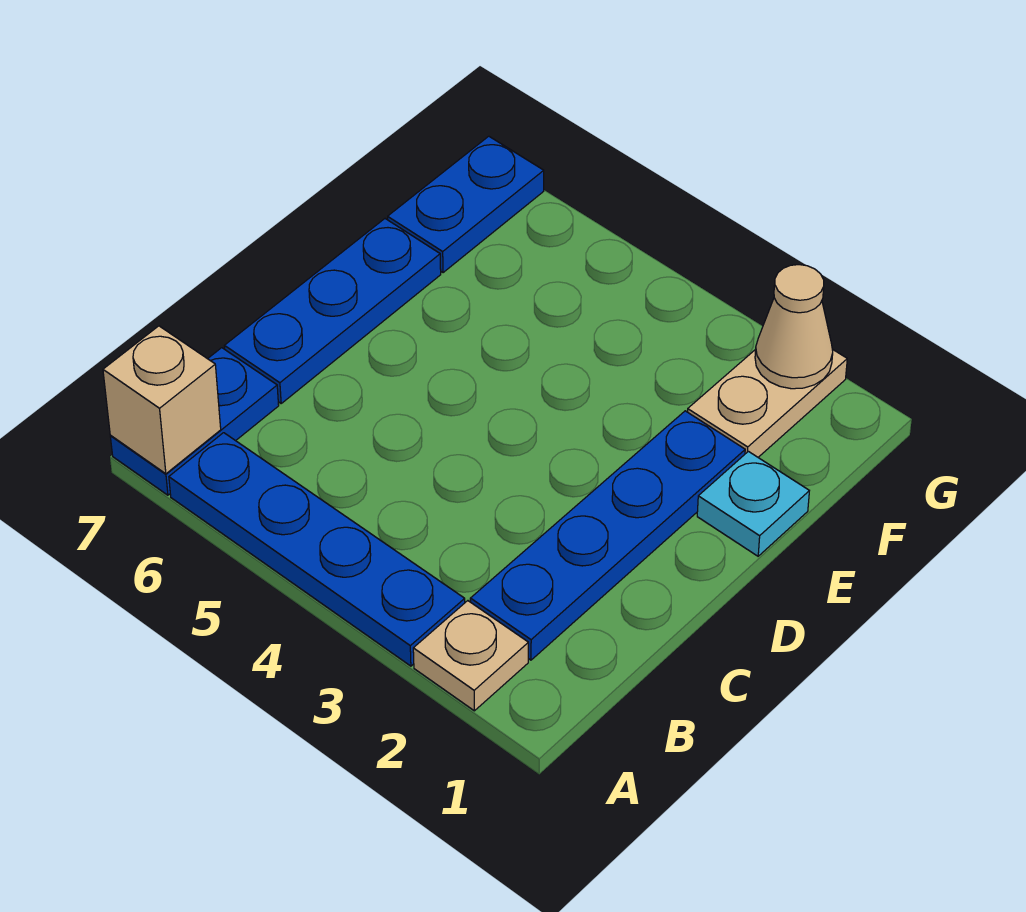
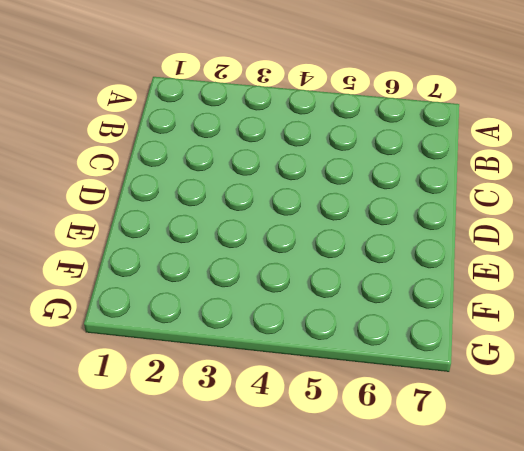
none -> tan plate A2 level 1
none -> blue plate A3:A6 level 1

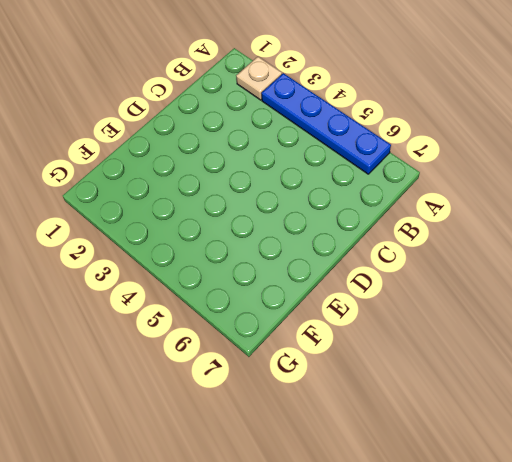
none -> blue plate A7:B7 level 1
none -> blue plate B2:E2 level 1

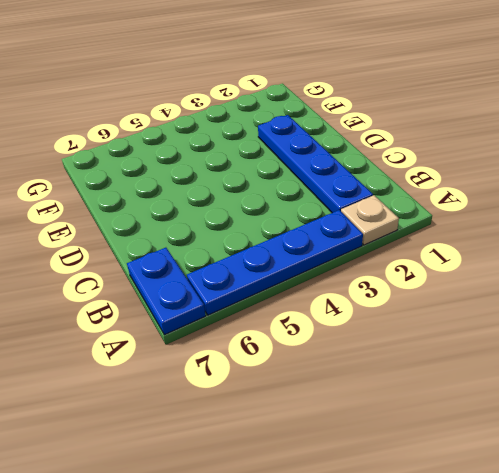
none -> blue plate C7:E7 level 1
none -> cyan plate E1 level 1

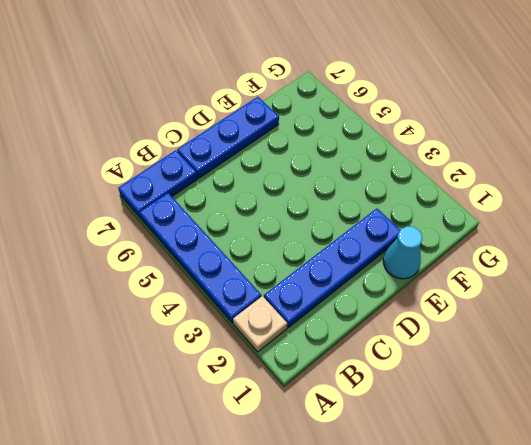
cyan cone E1 level 1 -> cyan plate E1 level 1
none -> tan plate F2:G2 level 1
none -> blue plate F7:G7 level 1

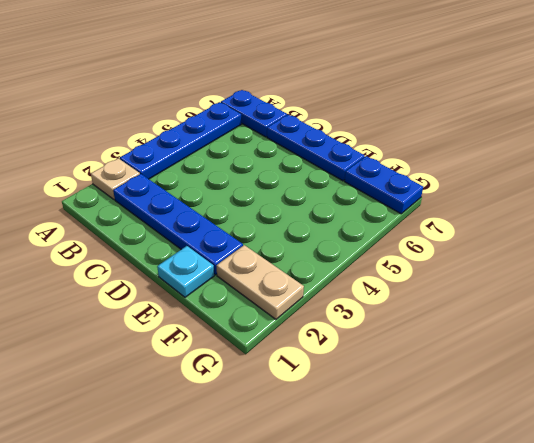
none -> tan brick A7 level 2
none -> tan cone G2 level 2

